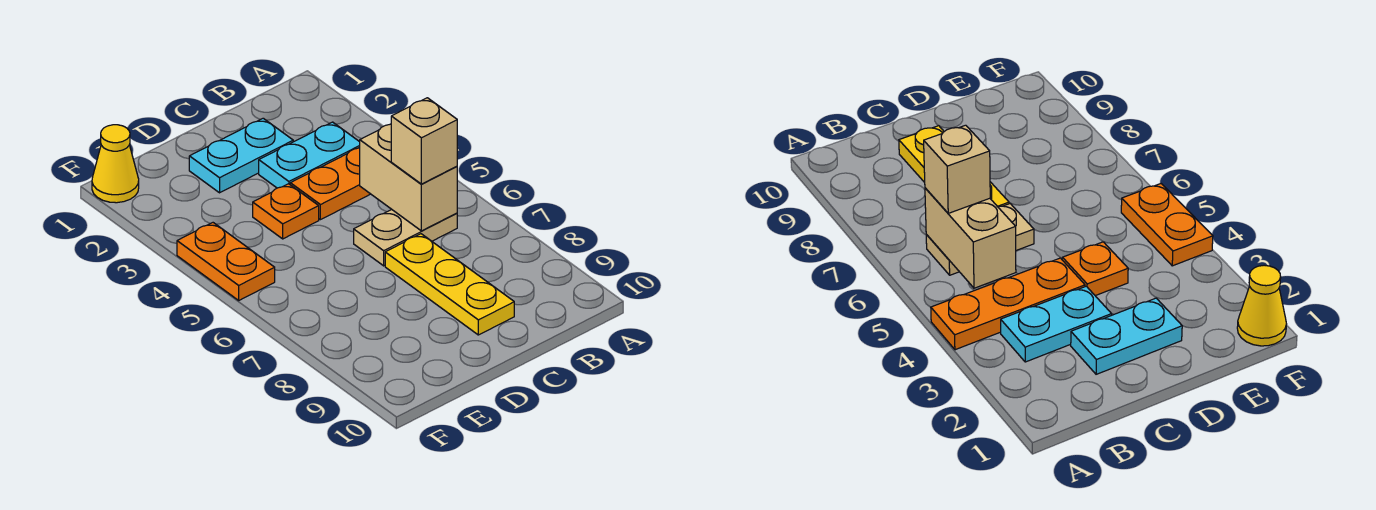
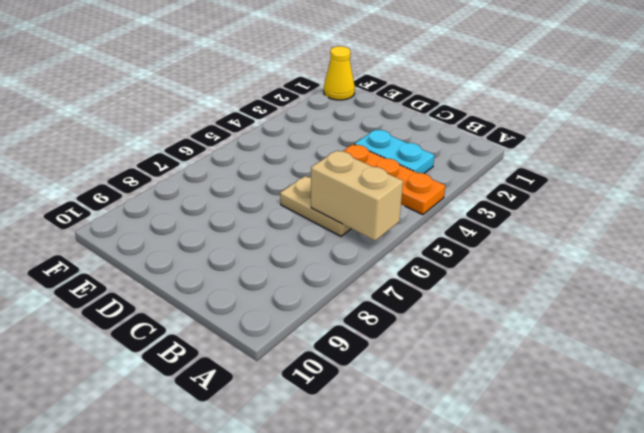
tan brick A6:B6 level 2 -> tan brick B5:B6 level 2
none -> cyan plate C2:D2 level 1
none -> yellow plate C7:C9 level 1

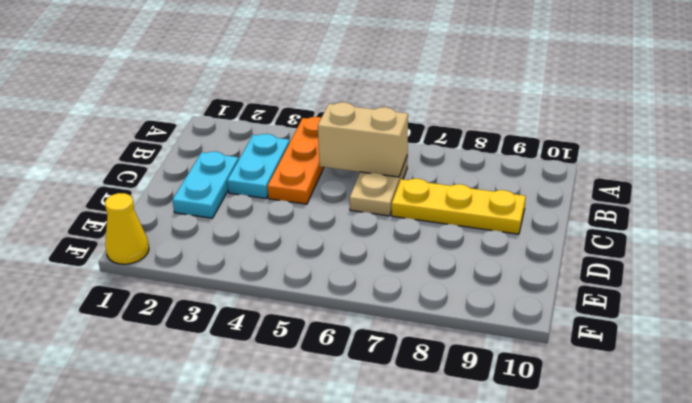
none -> orange plate D4 level 1
none -> orange plate F4:F5 level 1

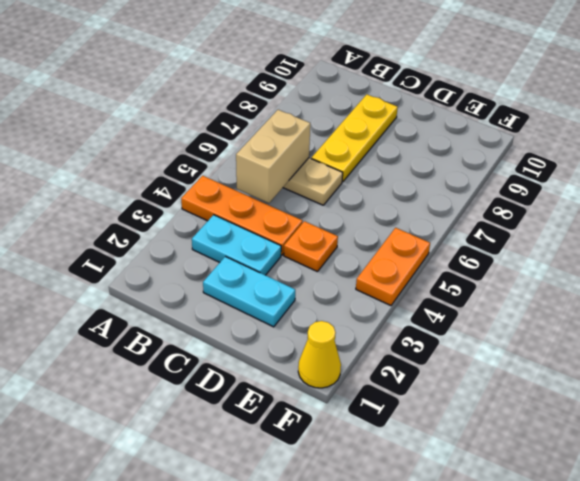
none -> tan brick B6 level 3

